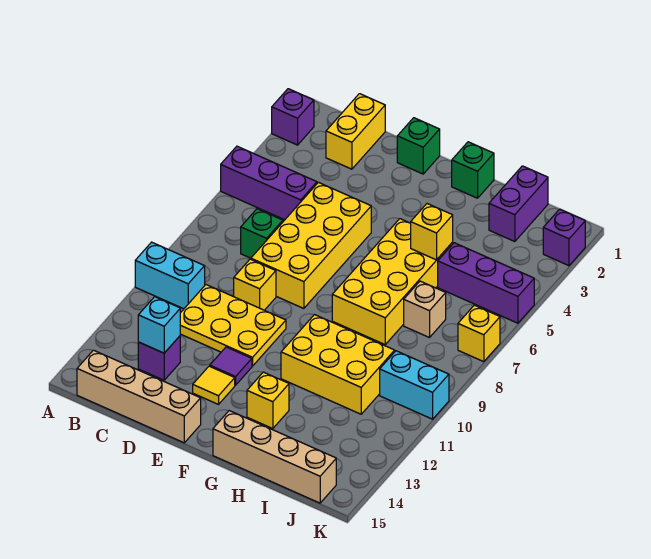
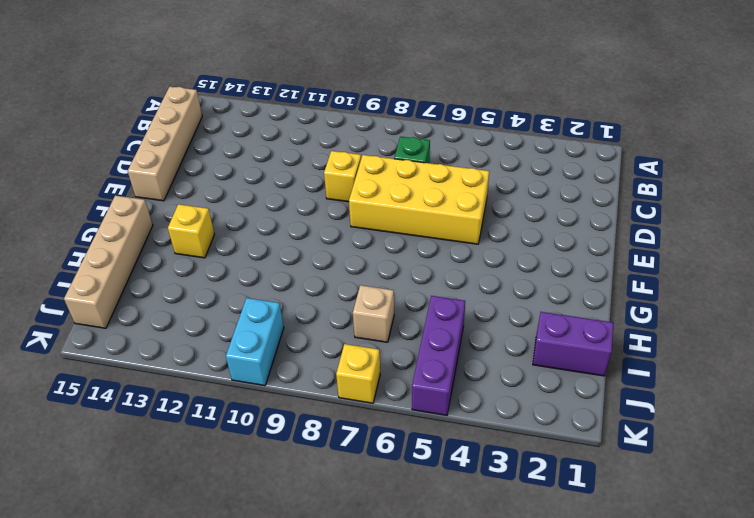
none -> purple brick A2 level 1
none -> purple brick A5:C5 level 1
none -> cyan brick A10:B10 level 1

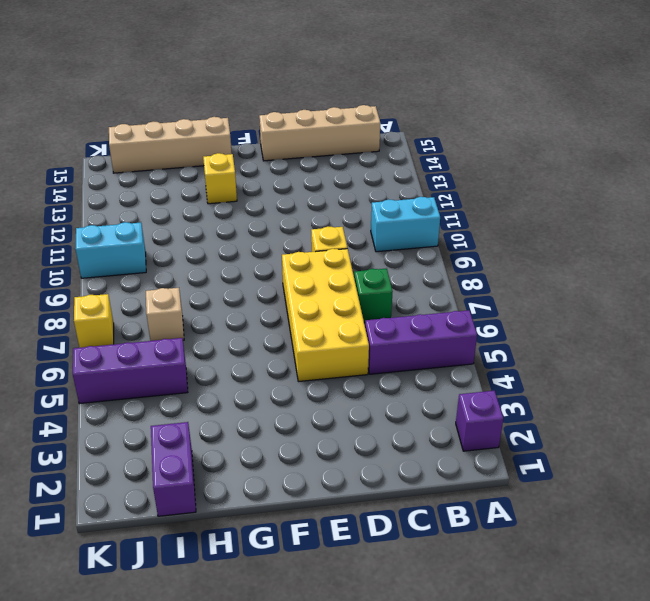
none -> yellow brick C1:C2 level 1
none -> yellow plate C10:E11 level 1
none -> purple brick C13 level 1

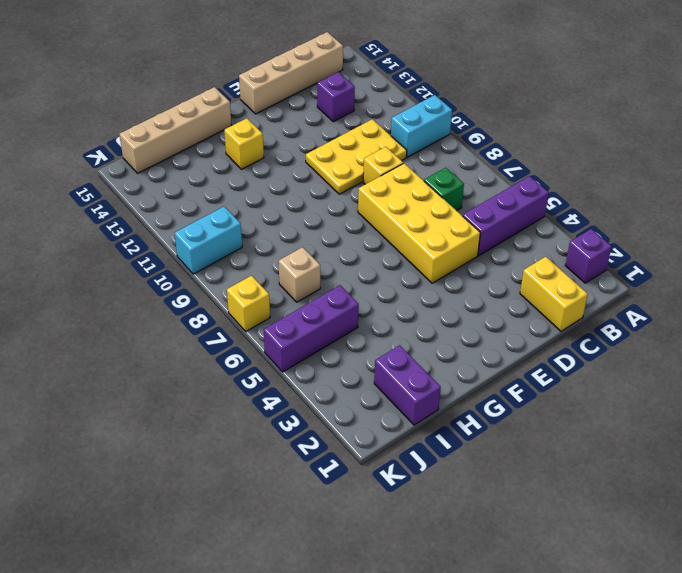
none -> green brick E1 level 1
none -> purple tile E12 level 1
none -> yellow tile E13 level 1

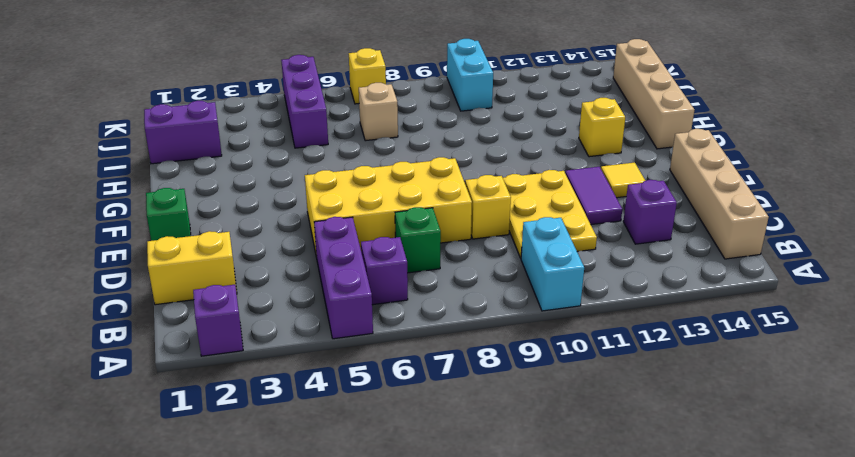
purple brick B6 level 1 -> purple brick K2 level 1
purple tile D12:E12 level 1 -> purple tile E12 level 1
none -> green brick G1 level 1
none -> yellow brick G5:H8 level 1
none -> yellow brick G10:I11 level 1

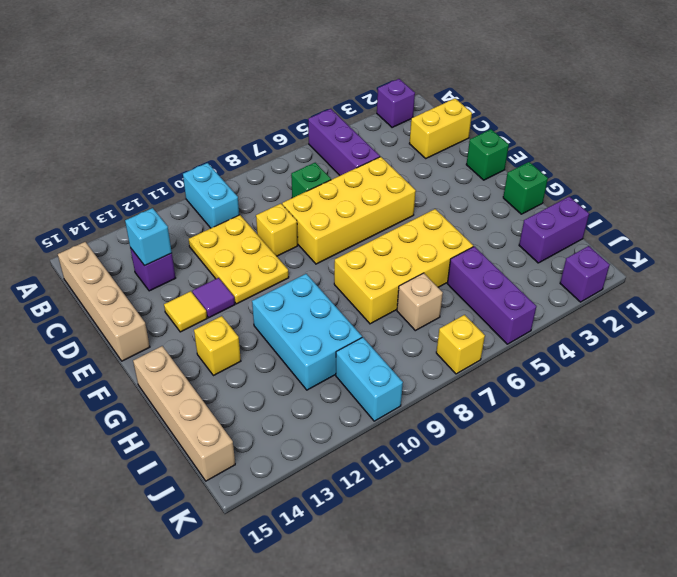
cyan brick G10:I11 level 1 -> yellow brick G10:I11 level 1
none -> yellow brick H5 level 2

